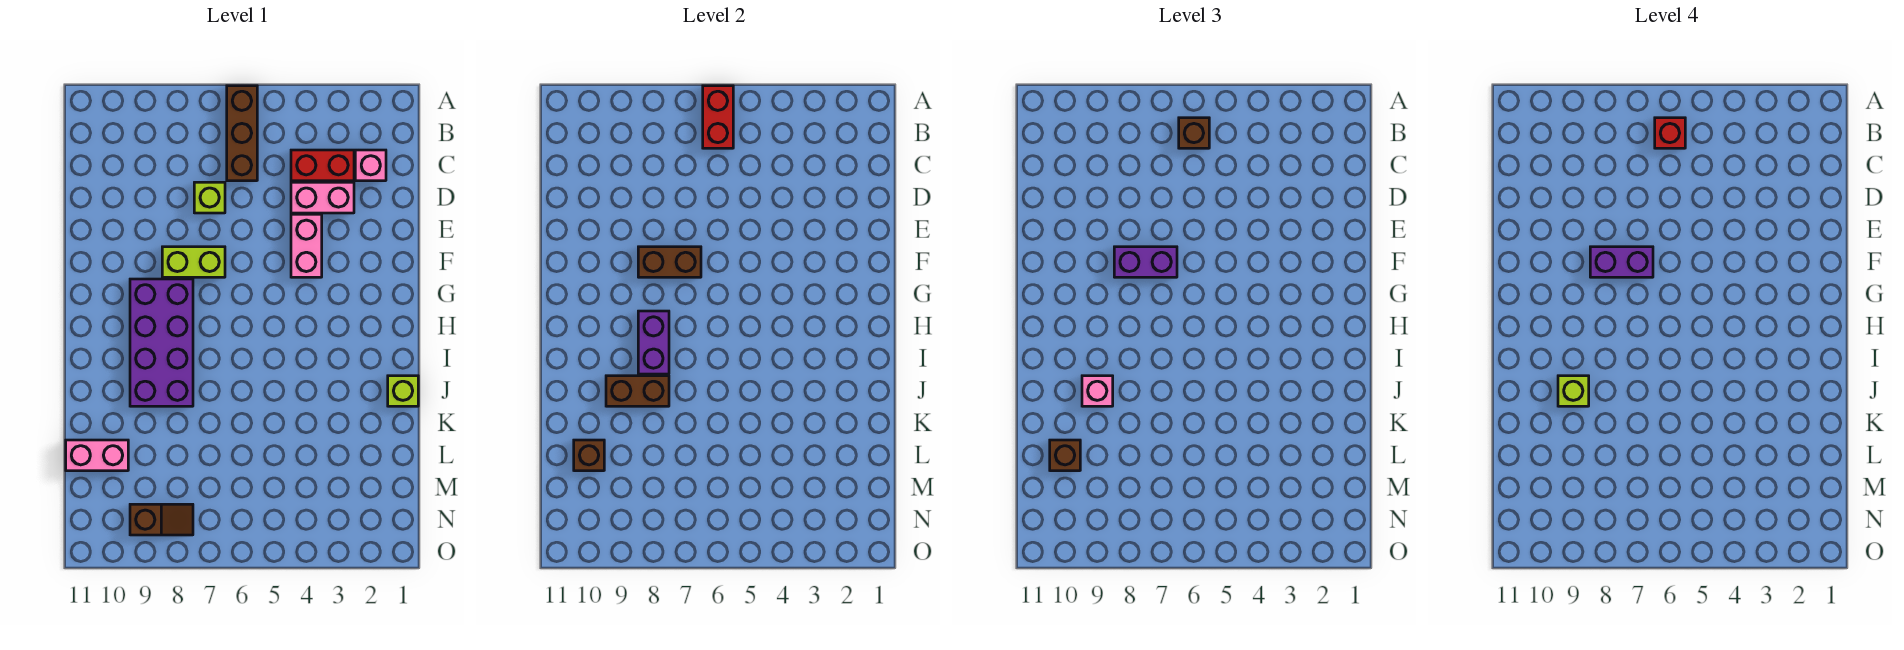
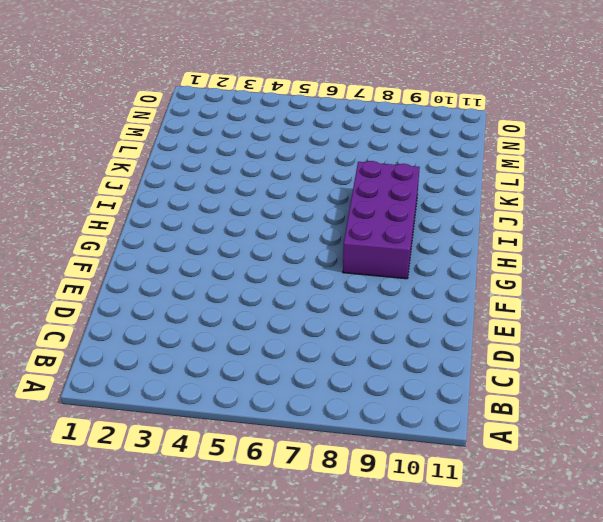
none -> brown brick A6:C6 level 1
none -> pink brick C2 level 1
none -> red brick C3:C4 level 1

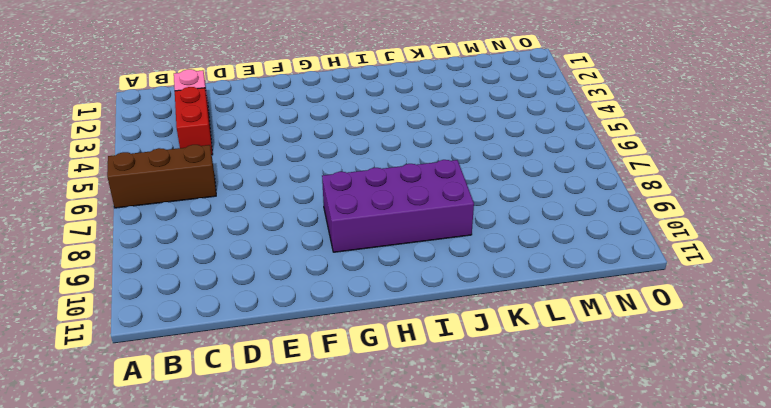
none -> pink brick D3:D4 level 1
none -> lime brick D7 level 1
none -> pink brick E4:F4 level 1

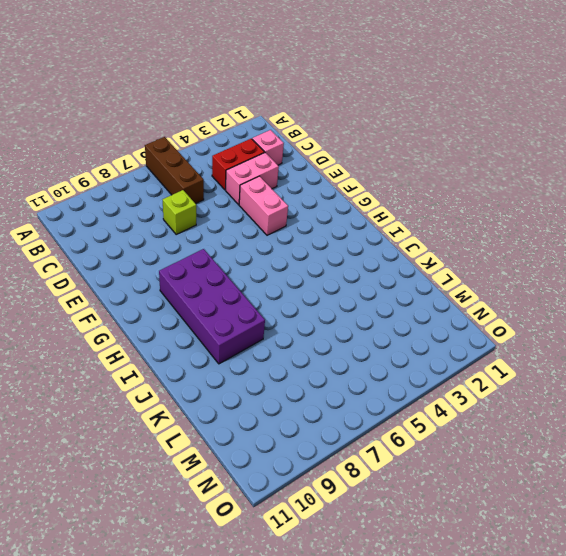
none -> lime brick F7:F8 level 1
none -> lime brick J1 level 1
none -> pink brick L10:L11 level 1

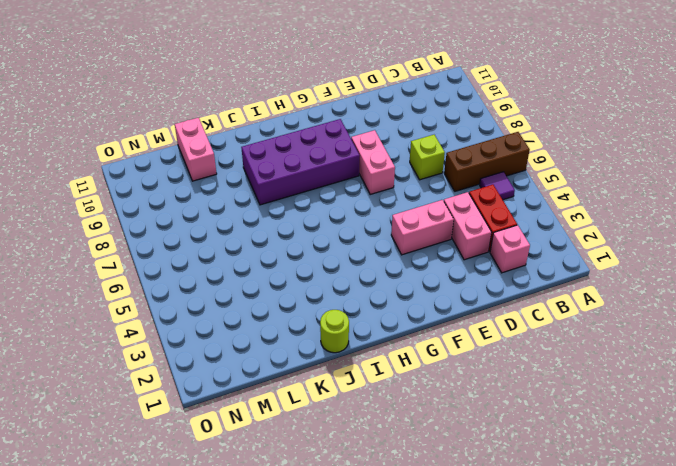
purple tile B5 level 1 -> none
pink brick F7:F8 level 1 -> lime brick F7:F8 level 1
lime round brick J1 level 1 -> lime brick J1 level 1
none -> brown slope N8:N9 level 1 top 9
none -> red brick A6:B6 level 2
none -> brown brick F7:F8 level 2

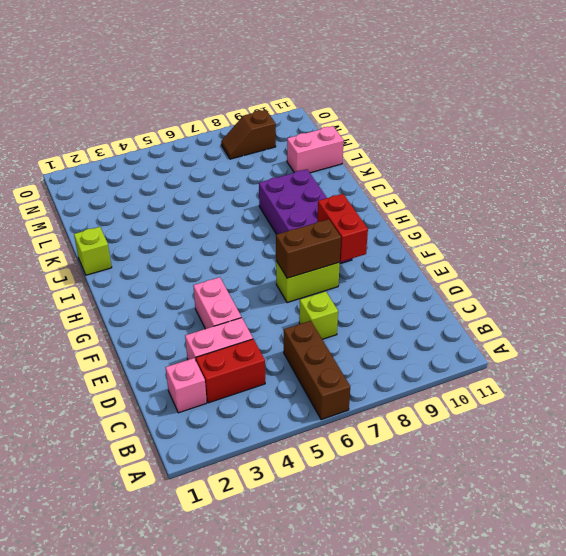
red brick F9:G9 level 2 -> red brick A6:B6 level 2
none -> purple brick H8:I8 level 2
none -> brown brick J8:J9 level 2
none -> brown brick L10 level 2

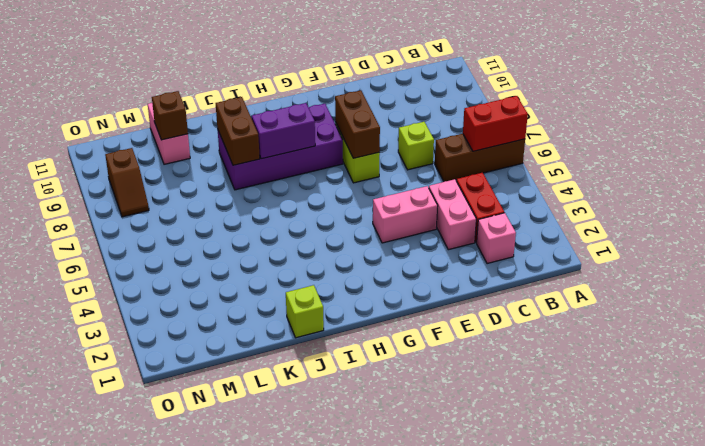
none -> brown brick B6 level 3
none -> purple brick F7:F8 level 3
none -> pink brick J9 level 3

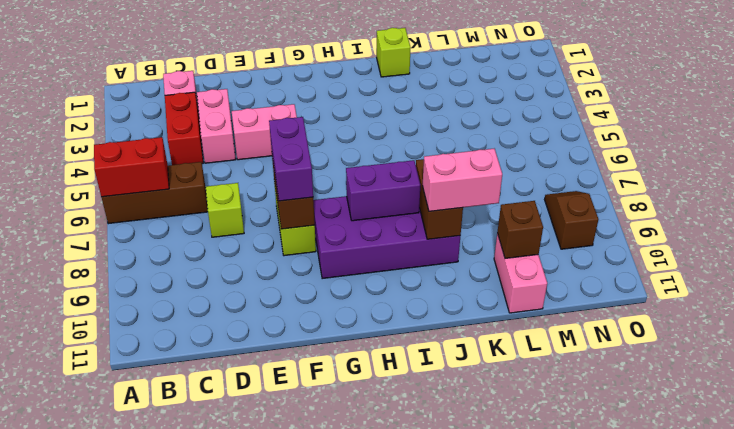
pink brick J9:K9 level 3 -> pink brick J9 level 3
none -> brown brick B6 level 3
none -> brown brick L10 level 3
none -> red brick B6 level 4

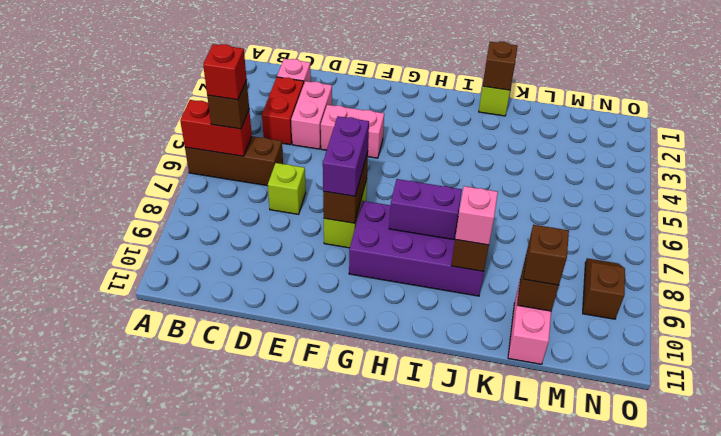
brown brick J1 level 2 -> none
none -> purple brick F7:F8 level 4
none -> lime brick J9 level 4

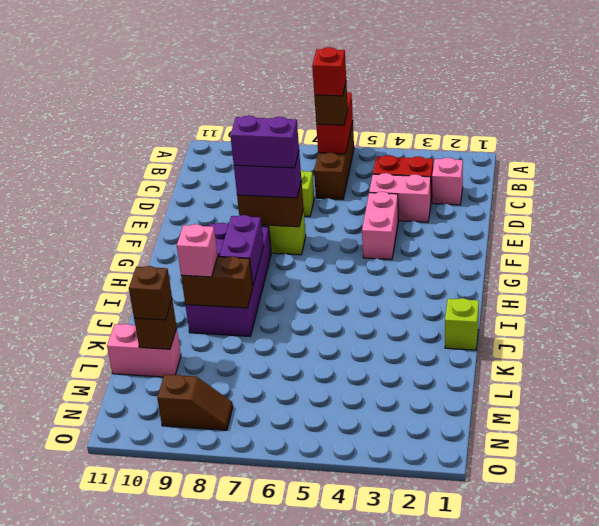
none -> lime brick J9 level 4

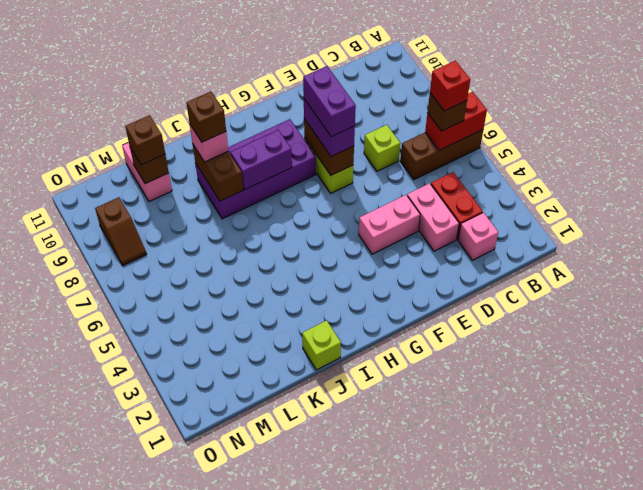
brown brick J9 level 4 -> lime brick J9 level 4

